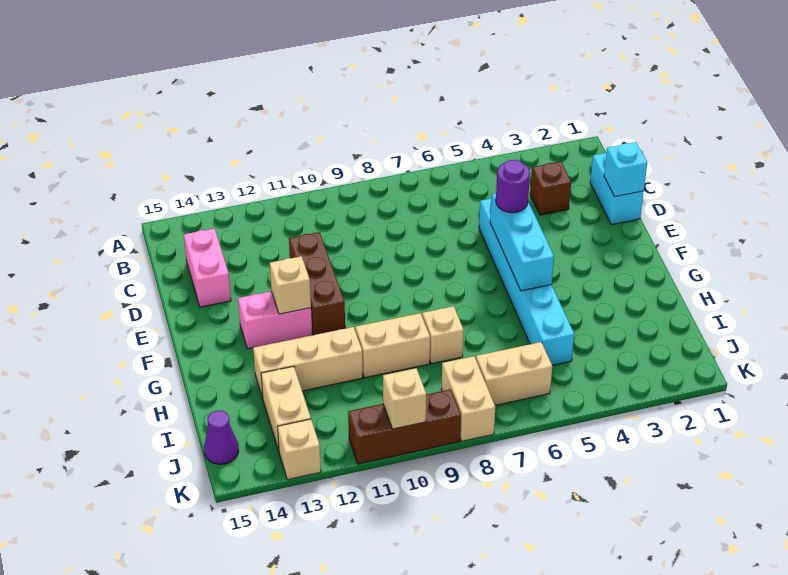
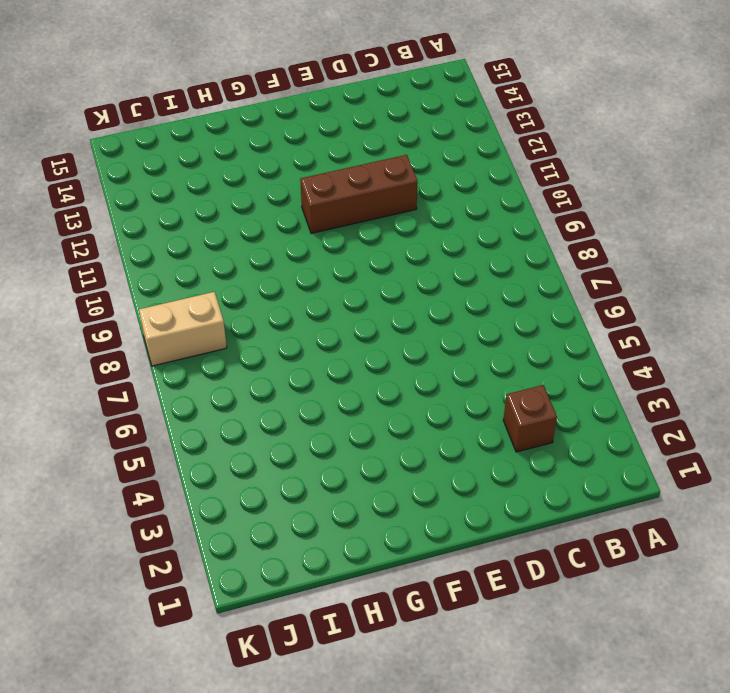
none -> cyan brick C1:D1 level 1
none -> pink brick C14:D14 level 1
none -> cyan brick D5:I5 level 1

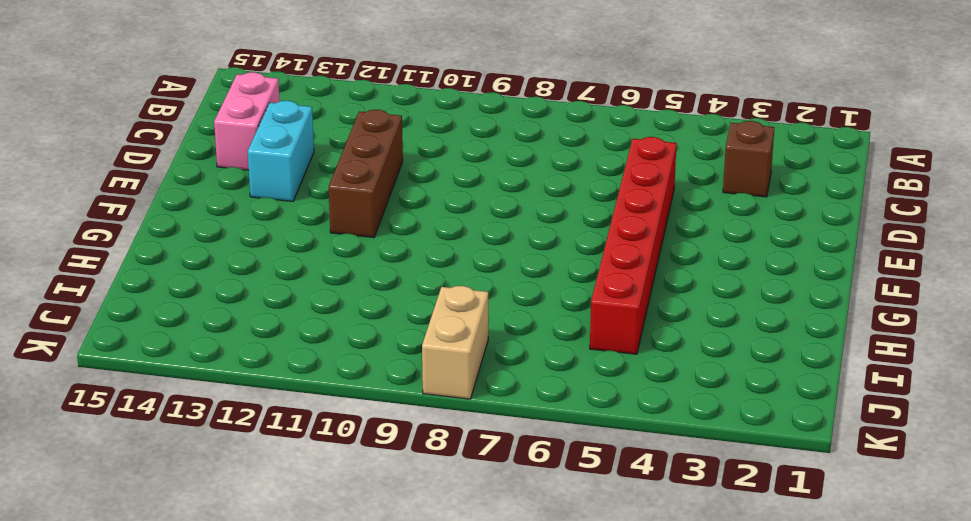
red brick D5:I5 level 1 -> cyan brick D5:I5 level 1
cyan brick D13:E13 level 1 -> cyan brick C1:D1 level 1
none -> pink brick F12:F13 level 1
none -> tan brick H8 level 1
none -> tan brick H9:H10 level 1

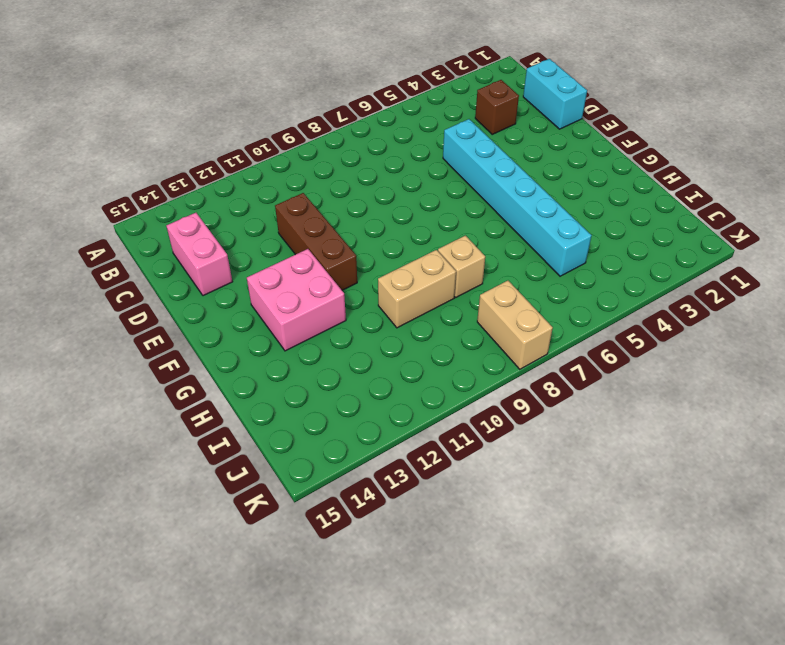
pink brick F12:G13 level 1 -> pink brick F12:F13 level 1
none -> tan brick H11:H13 level 1
none -> tan brick I13:J13 level 1
none -> tan brick J6:J7 level 1

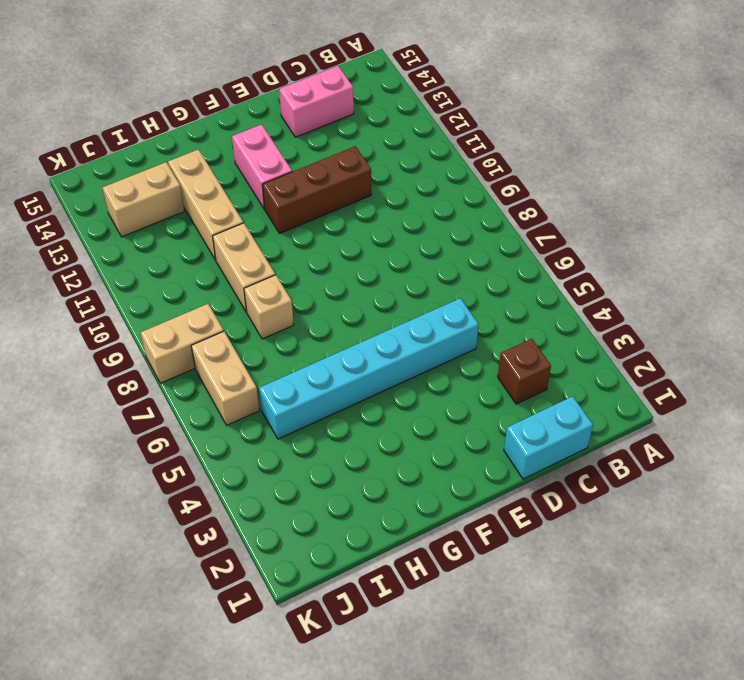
none -> purple cone J15 level 1
none -> brown brick K9:K11 level 1
none -> tan brick K13 level 1

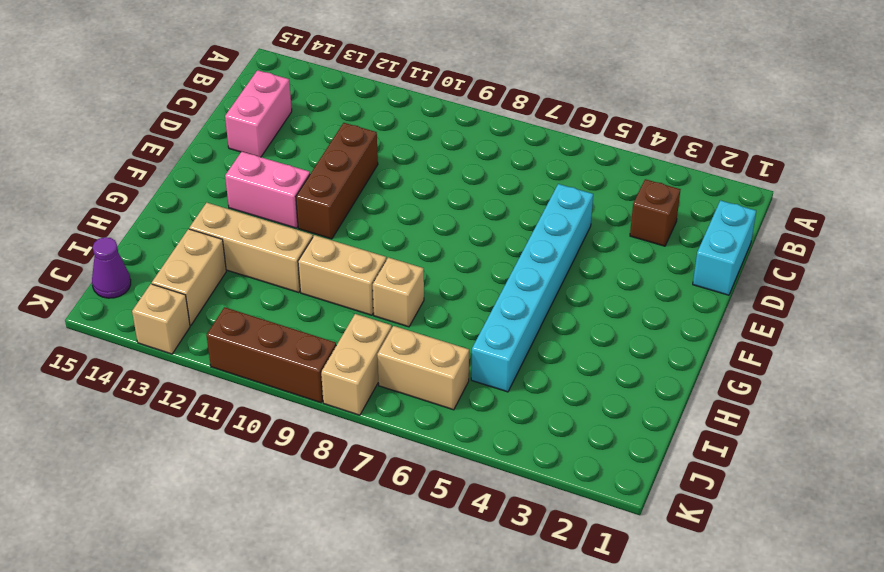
none -> cyan brick D1 level 2
none -> cyan brick E5:G5 level 2
none -> tan brick F12 level 2

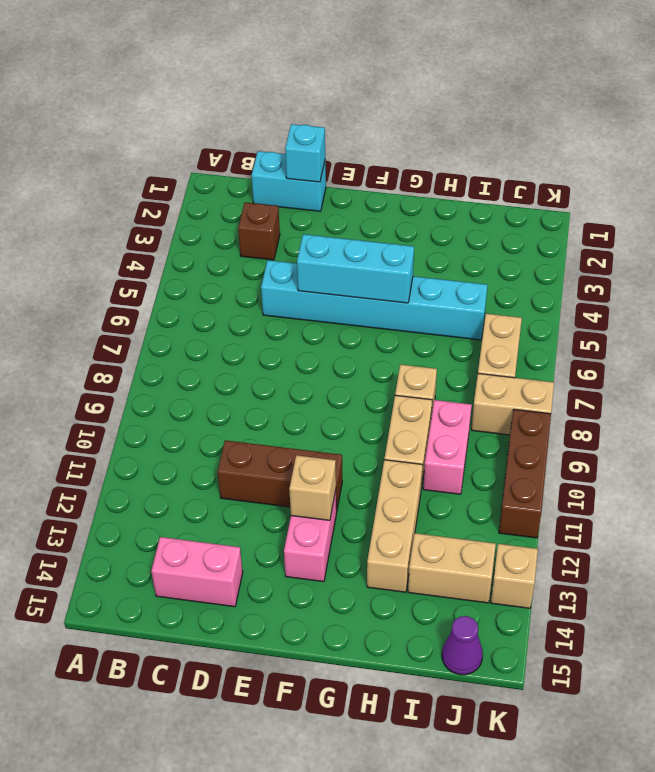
pink brick I9:I10 level 1 -> none
none -> tan brick K10 level 2
none -> purple round brick E5 level 3

